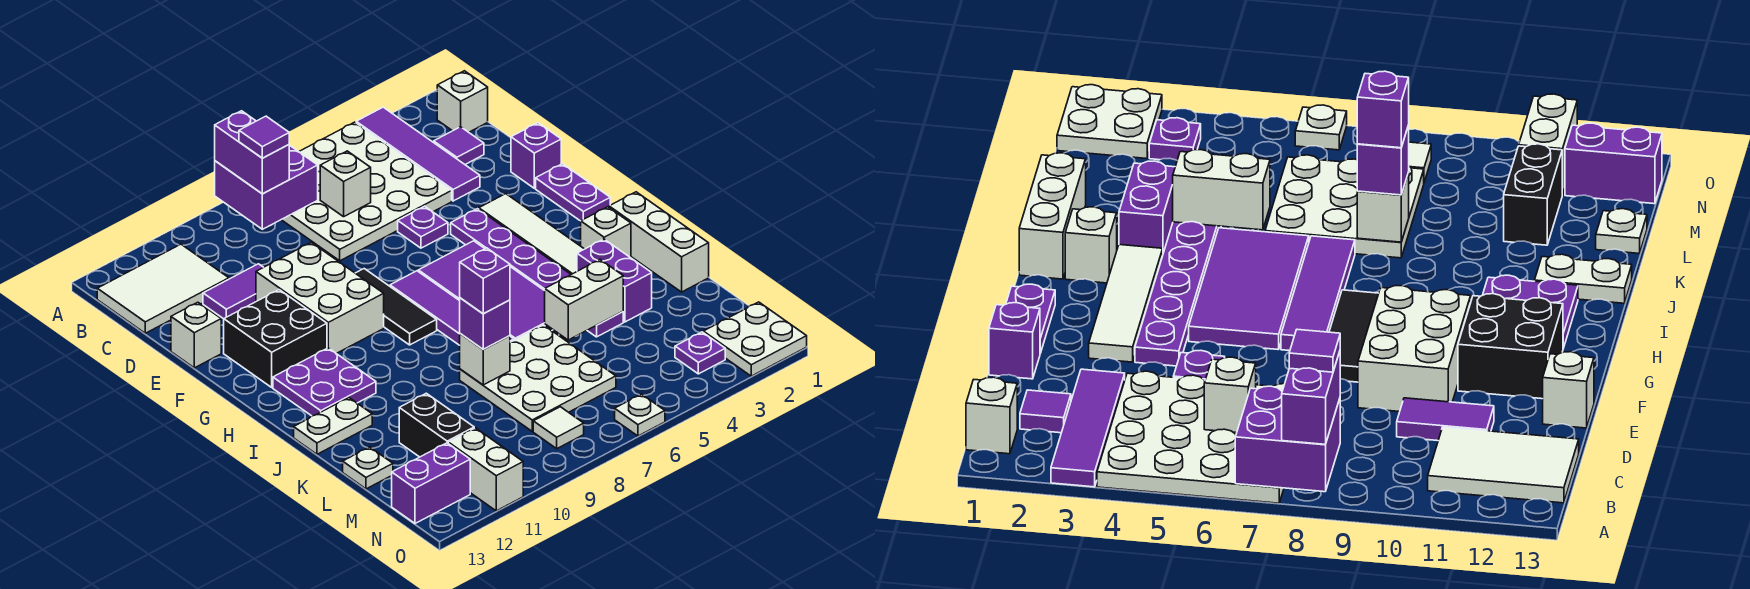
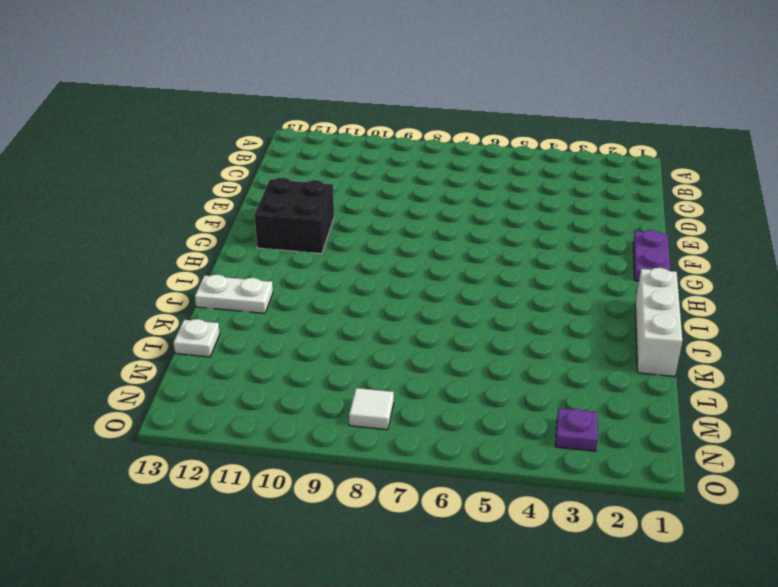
none -> purple tile A3:D3 level 1
none -> white plate A4:D7 level 1
none -> white brick B1 level 1
none -> white tile B11:C13 level 1

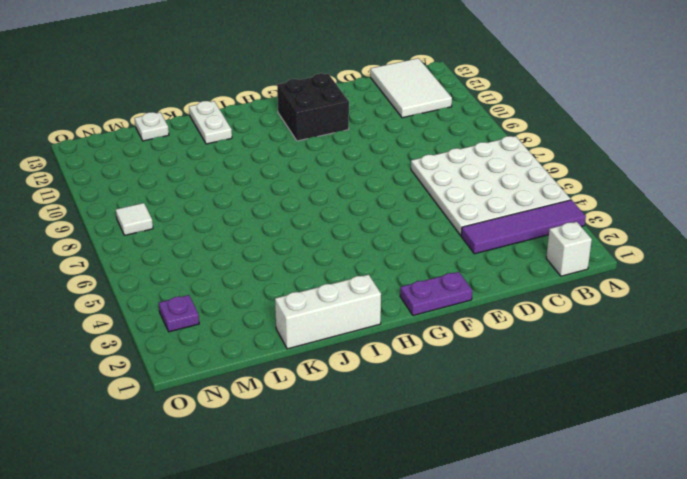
none -> purple tile C2 level 1
none -> purple tile D10:D11 level 1
none -> purple brick E1 level 1
none -> purple plate E5 level 1

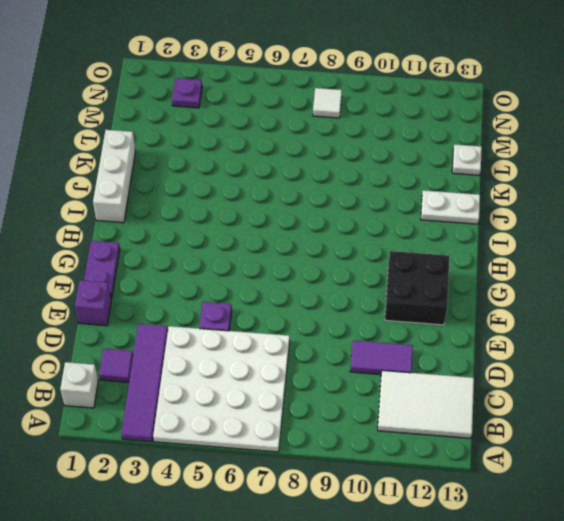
none -> white brick E9:G10 level 1
none -> white brick E13 level 1
none -> white tile F3:I3 level 1
none -> purple plate F4:K4 level 1

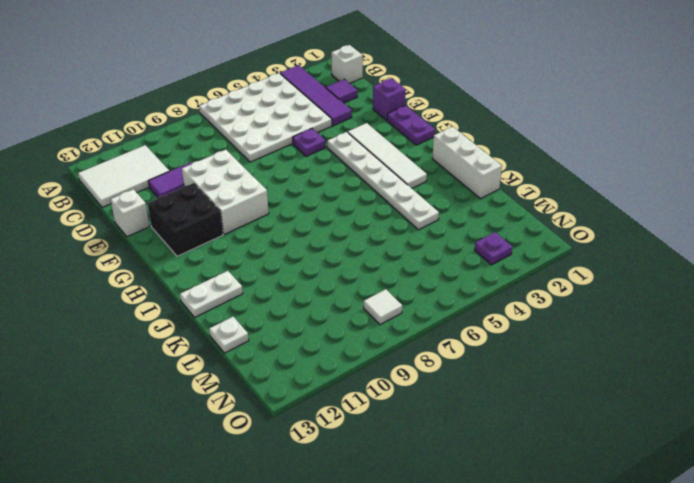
white plate F4:K4 level 1 -> purple plate F4:K4 level 1
none -> black tile F8:H8 level 1
none -> purple tile G5:J6 level 1
none -> purple tile G7:J7 level 1
none -> purple plate H11:I12 level 1

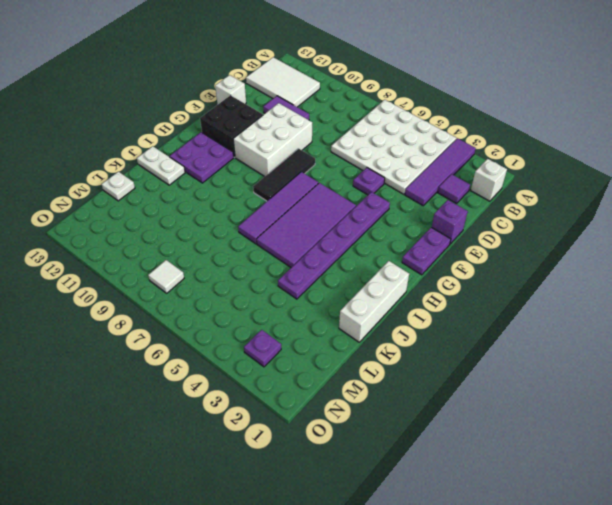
none -> white tile F3:I3 level 1
none -> white brick I2 level 1
none -> purple brick J3:K3 level 1
none -> white plate K6:M8 level 1

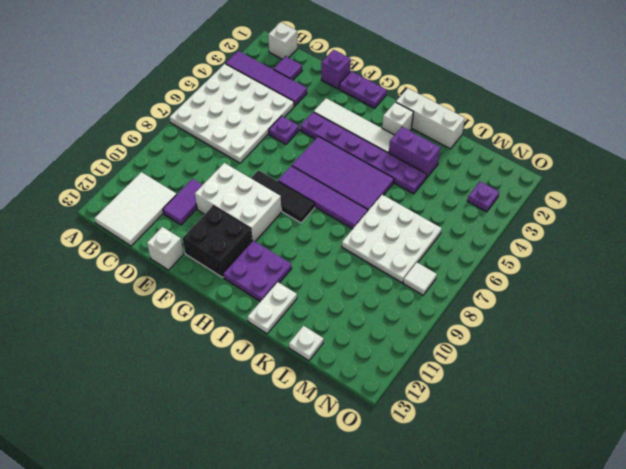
none -> black brick L11:M11 level 1
none -> white plate N1:O2 level 1
none -> white brick N11:O11 level 1
none -> purple brick N12:N13 level 1

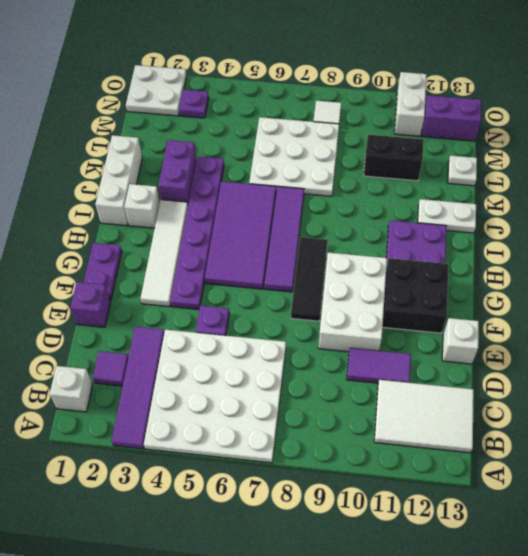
black brick L10:L11 level 1 -> black brick L11:M11 level 1
none -> white plate O6 level 1
none -> purple brick A7:B8 level 2
none -> white brick C6 level 2
none -> white brick K4:K5 level 2

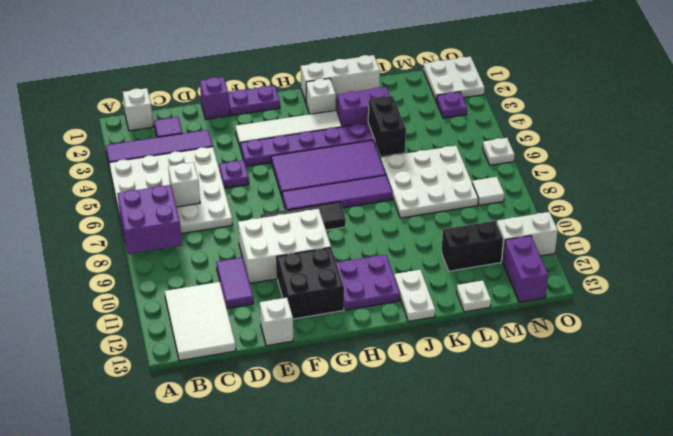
black brick K4:K5 level 2 -> white brick K4:K5 level 2
none -> white brick K8 level 2
none -> purple brick A8:B8 level 3
none -> purple brick K8 level 3
none -> purple tile B8 level 4

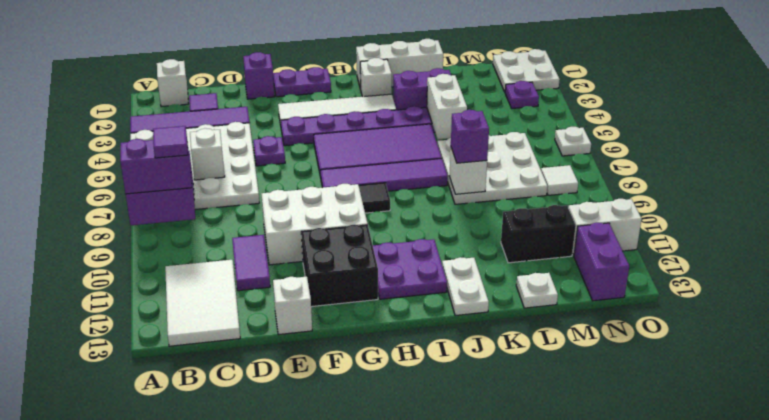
none -> purple brick K8 level 4

